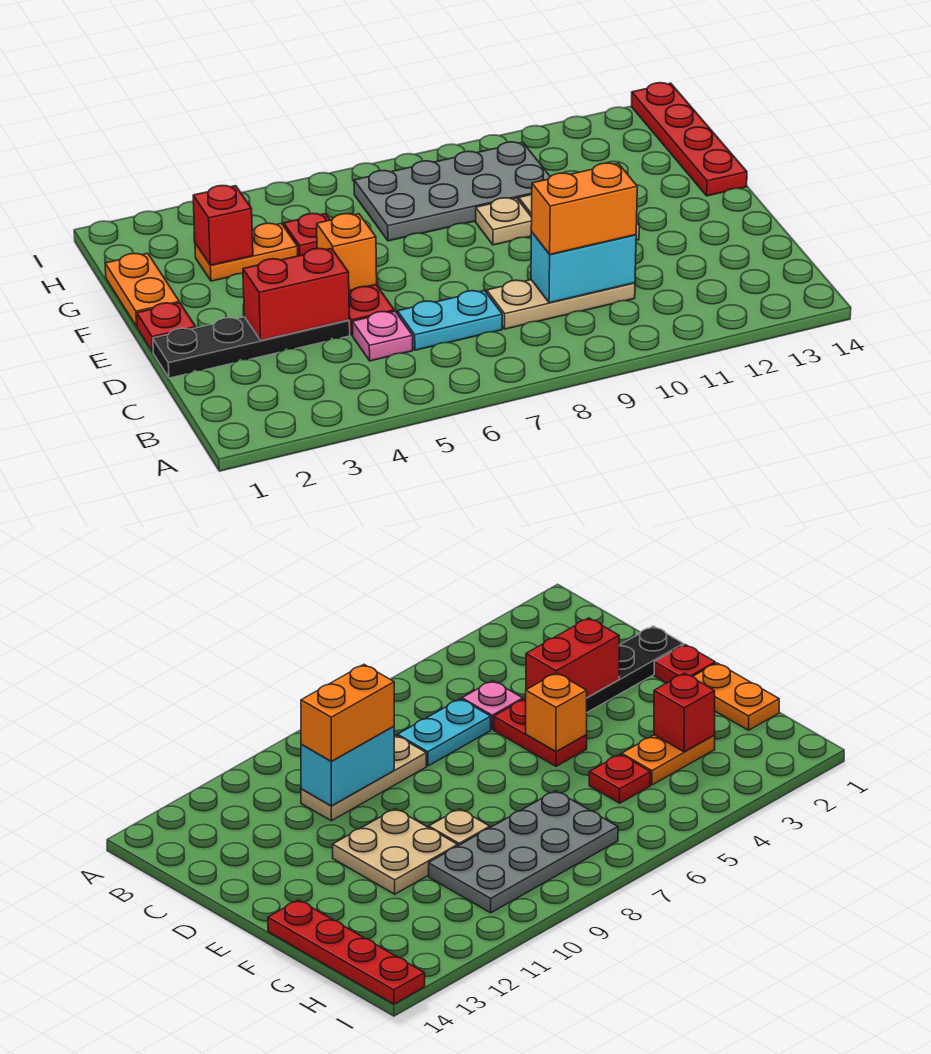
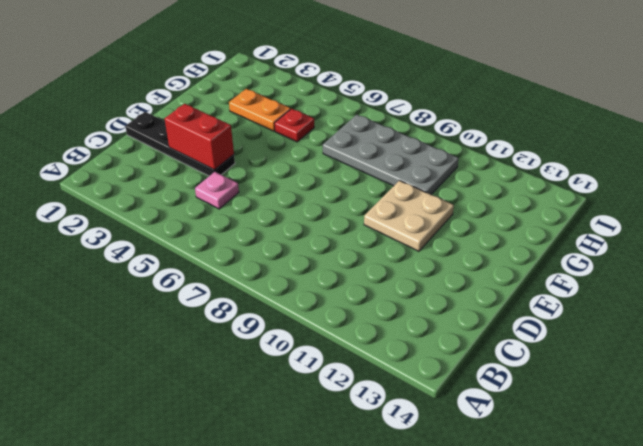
none -> cyan plate C6:C7 level 1
none -> tan plate C8:C10 level 1
none -> red plate D5:E5 level 1

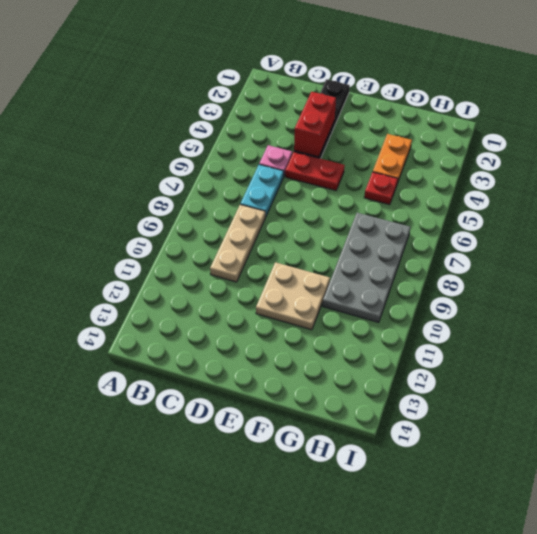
none -> red plate E1 level 1
none -> orange plate F1:G1 level 1
none -> tan plate F9 level 1

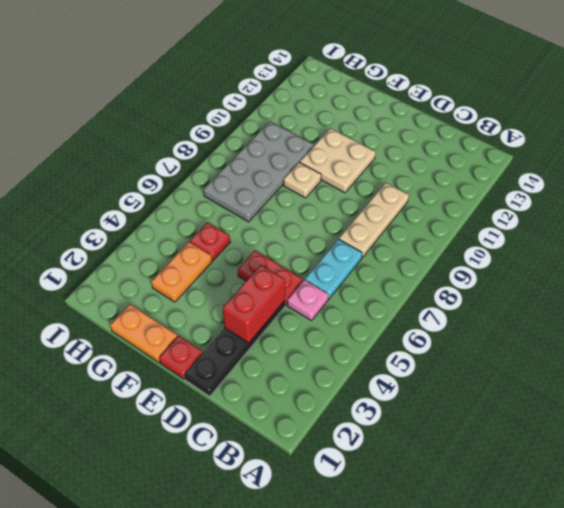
none -> red plate F14:I14 level 1
none -> cyan brick C9:C10 level 2
none -> orange brick E5 level 2

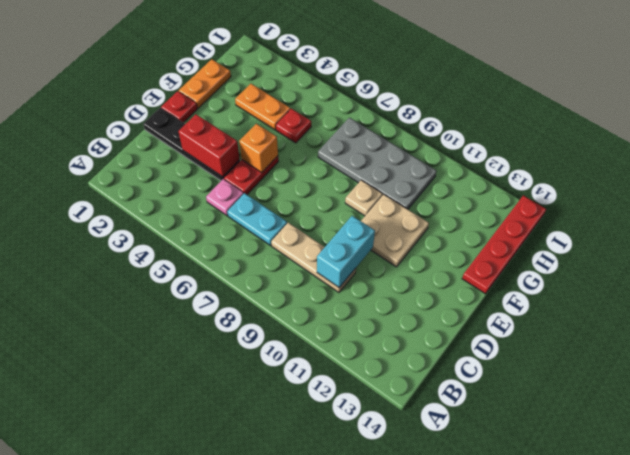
cyan brick C10:D10 level 2 -> cyan brick C9:C10 level 2
none -> red brick G3 level 2
none -> orange brick C9:C10 level 3

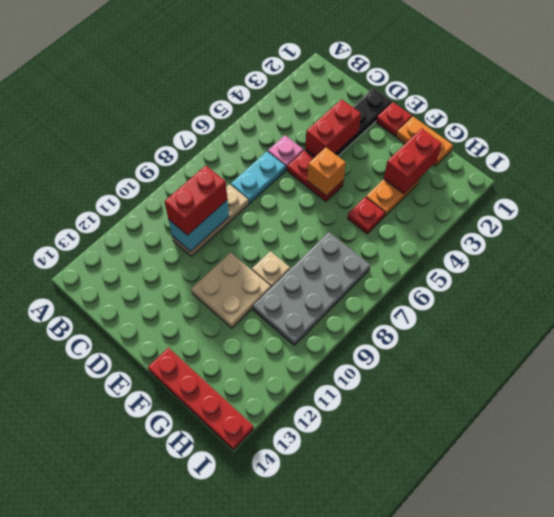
red brick C9:C10 level 3 -> orange brick C9:C10 level 3
red brick G2:G3 level 2 -> red brick G3 level 2

